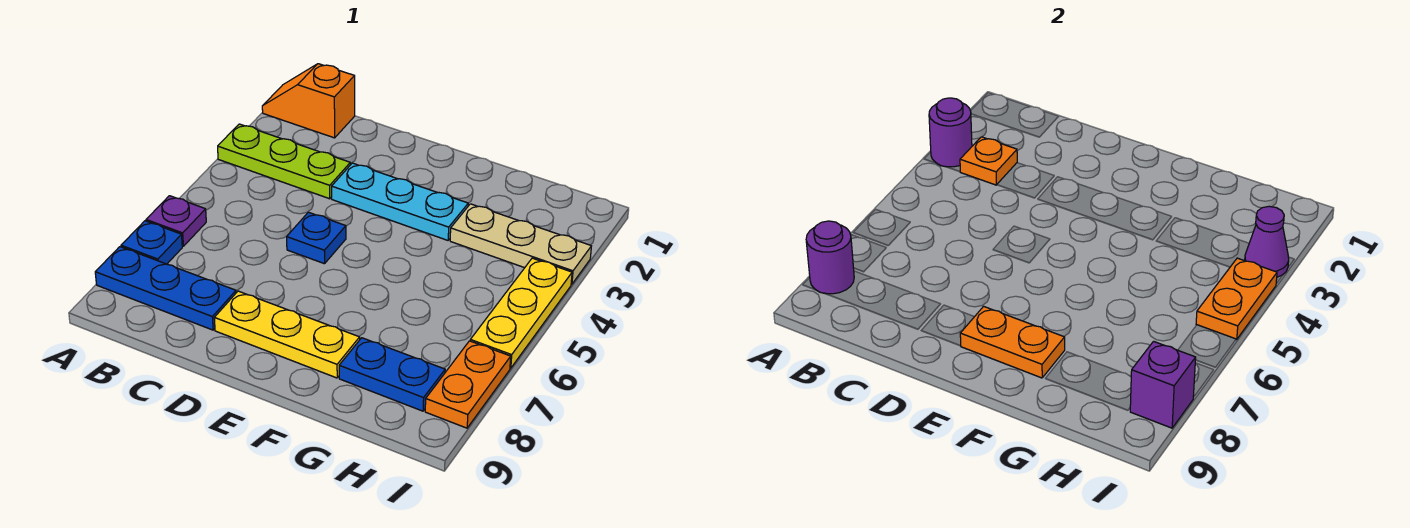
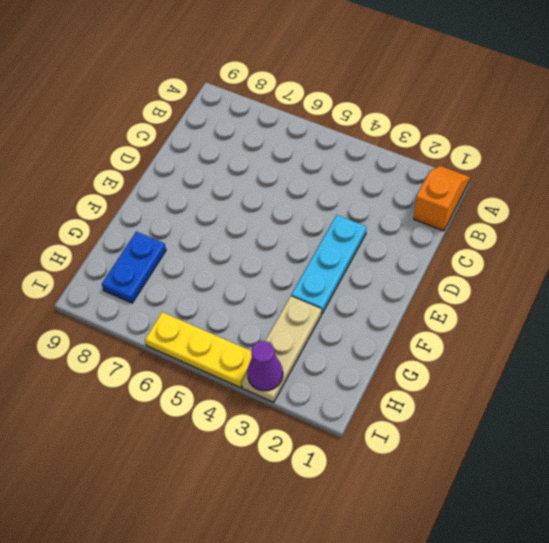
none -> lime plate A3:C3 level 1
none -> purple plate A6 level 1
none -> blue plate A7 level 1

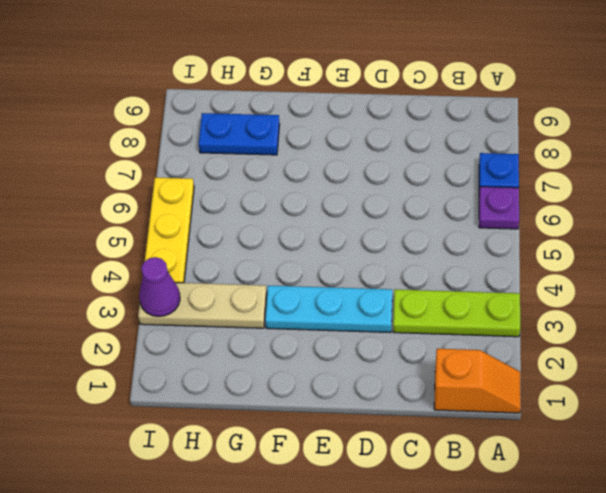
none -> blue plate A8:C8 level 1
none -> blue plate D5 level 1
none -> yellow plate D8:F8 level 1

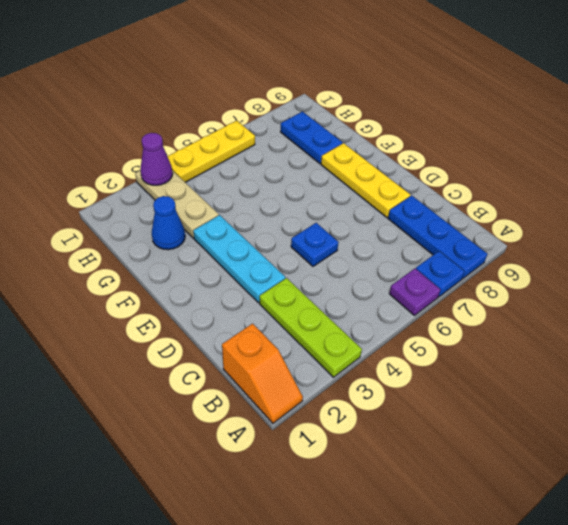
blue cone G2 level 1 -> none
none -> orange plate I7:I8 level 1
none -> purple round brick A3 level 2
none -> purple round brick A8 level 2

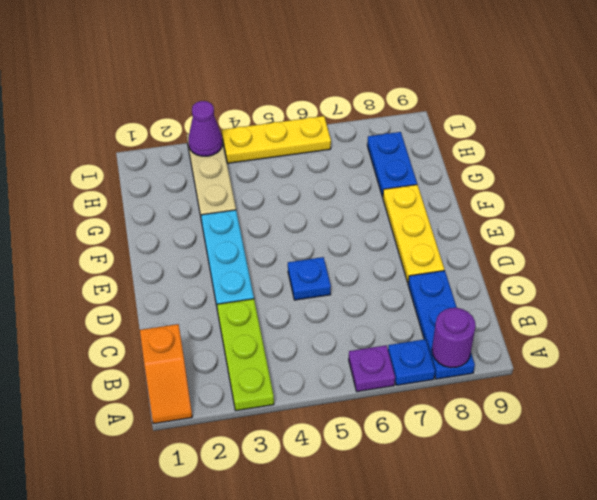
none -> orange plate I7:I8 level 1
none -> purple round brick A3 level 2
none -> orange plate B3 level 2

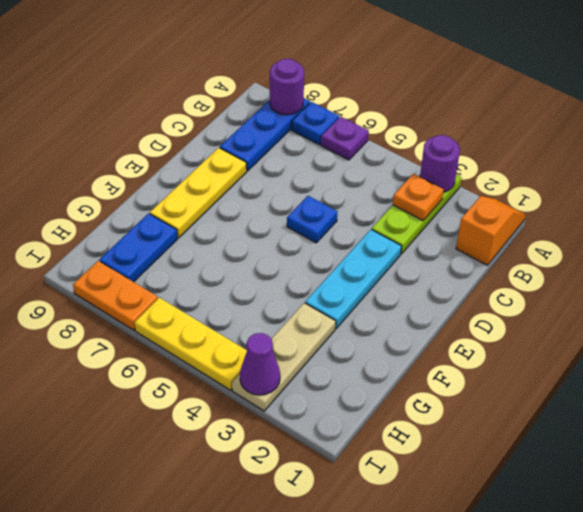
none -> orange plate E8:F8 level 2
none -> orange plate I4:I5 level 2
none -> purple brick I8 level 2

